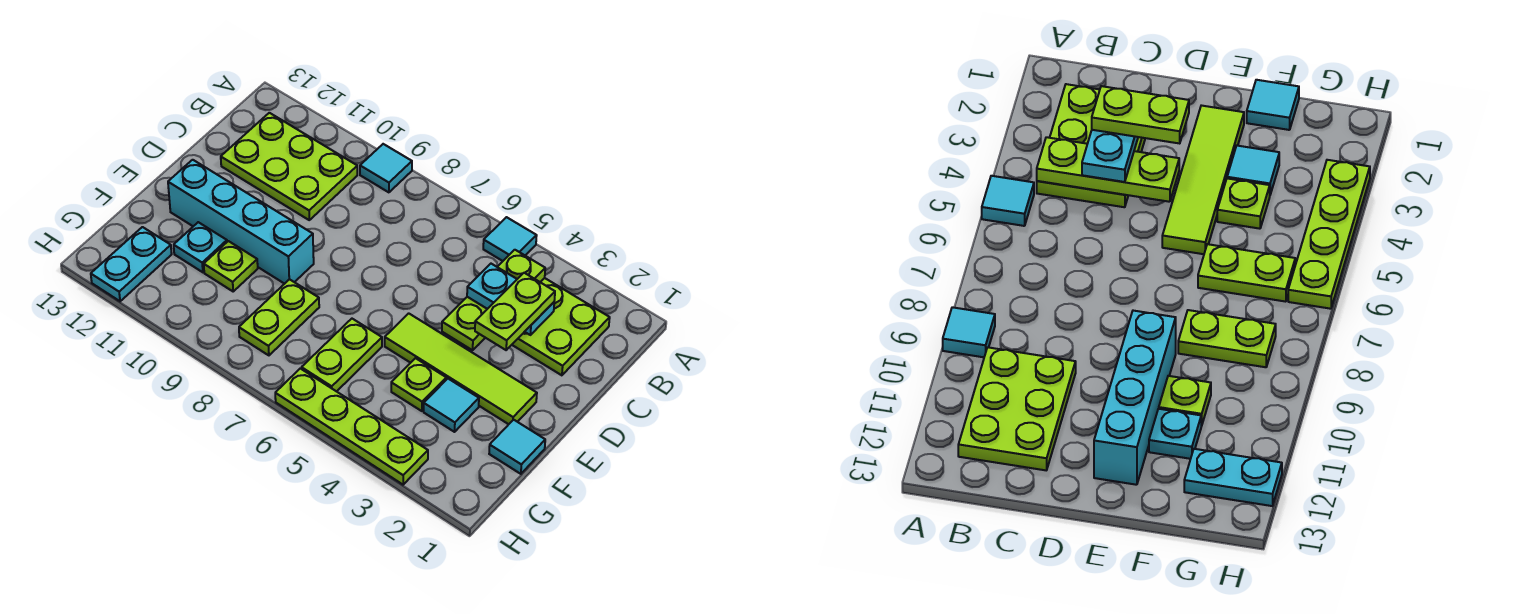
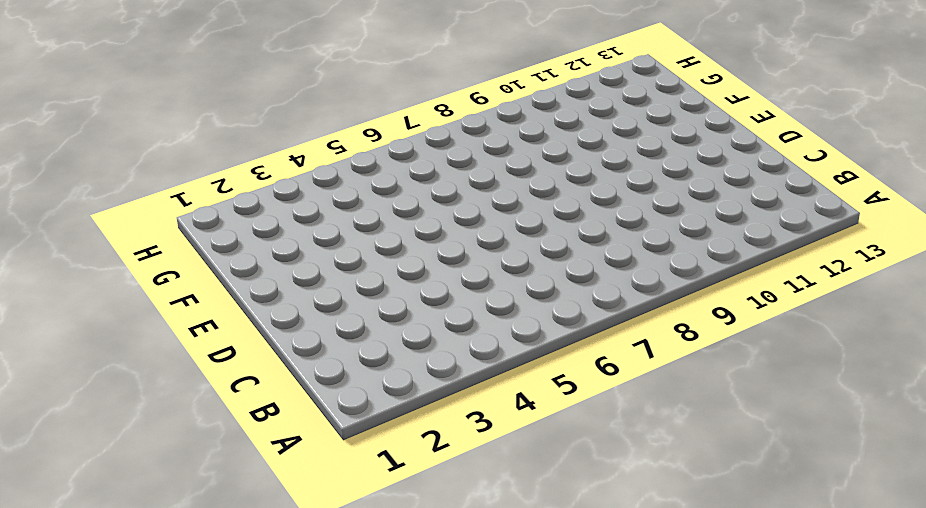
none -> cyan tile A5 level 1
none -> cyan tile A9 level 1
none -> lime plate B2:C4 level 1

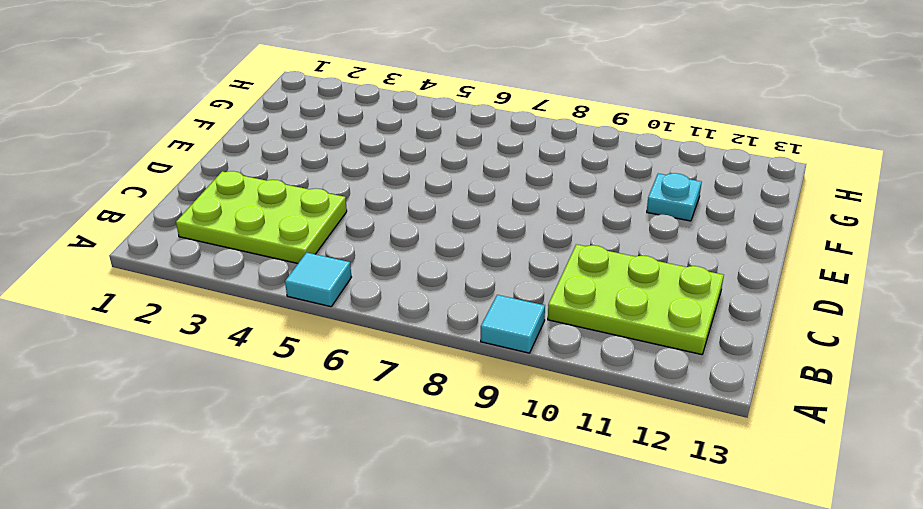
none -> lime tile E2:E5 level 1
none -> cyan brick E9:E12 level 1
none -> cyan tile F1 level 1

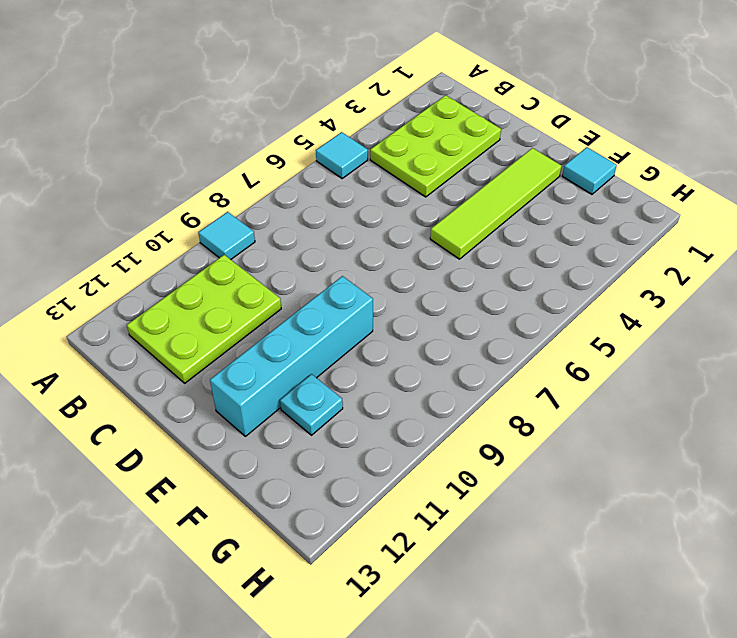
none -> cyan tile F3 level 1
none -> lime plate F4 level 1
none -> lime plate F6:G6 level 1

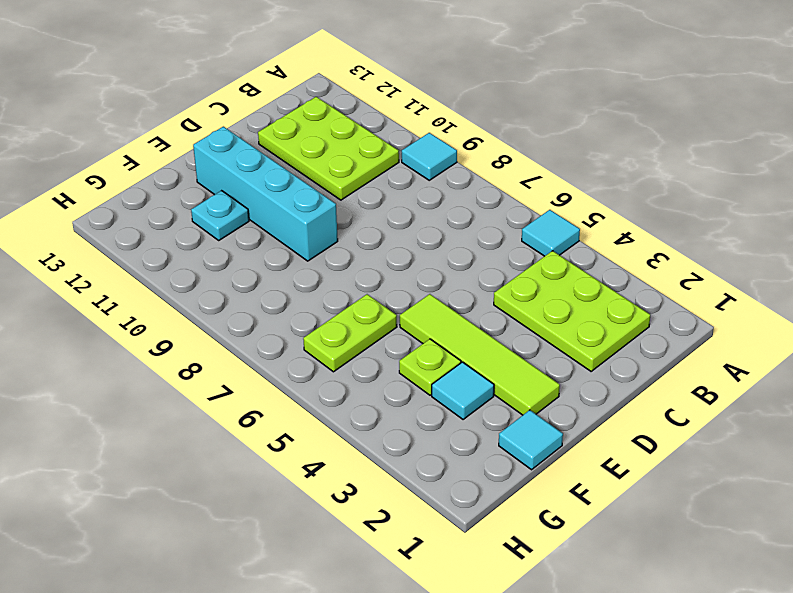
none -> lime plate F8:G8 level 1
none -> lime plate F10 level 1
none -> cyan plate G12:H12 level 1

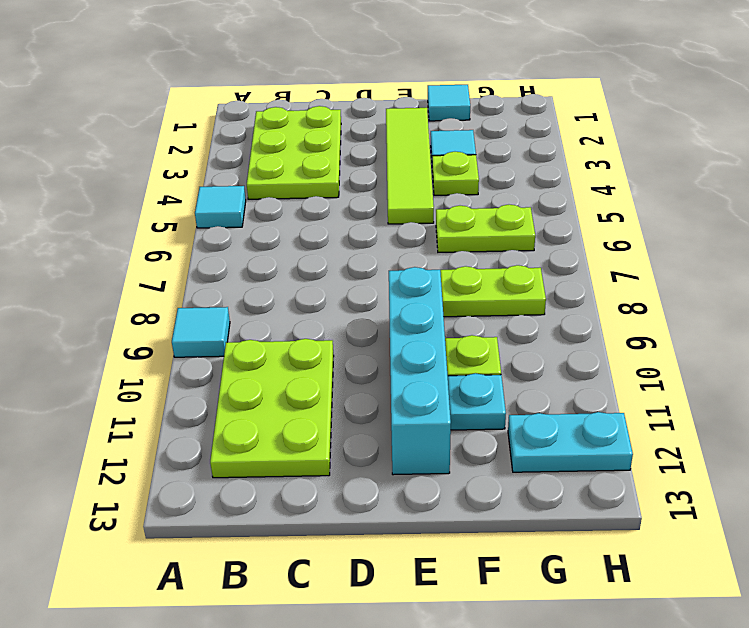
none -> lime plate H3:H6 level 1
none -> lime plate B4:D4 level 2
none -> cyan plate C3:C4 level 3

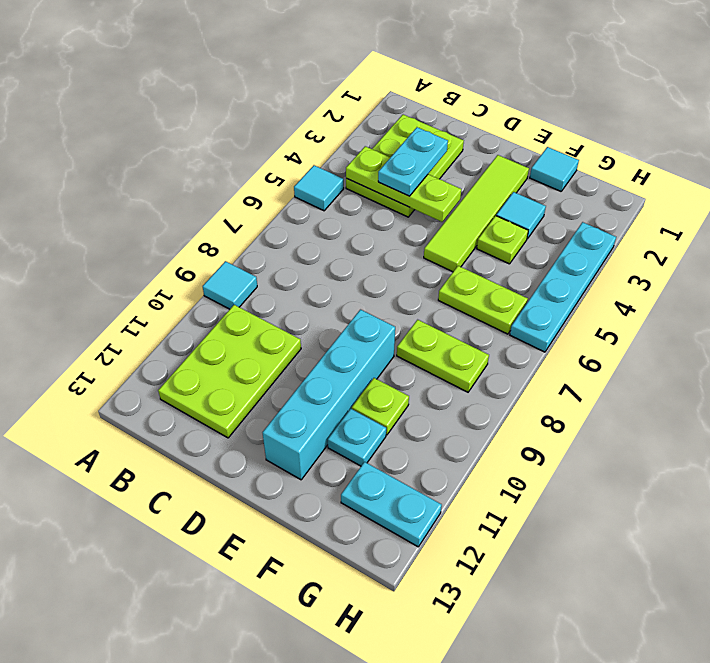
cyan plate H3:H6 level 1 -> lime plate H3:H6 level 1
none -> lime plate C3:D3 level 4

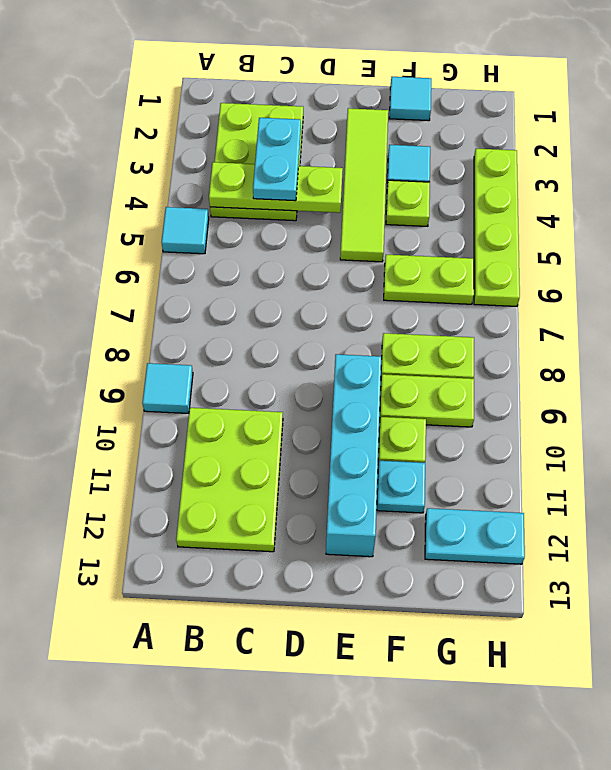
lime plate F9:G9 level 1 -> lime plate C3:D3 level 4

